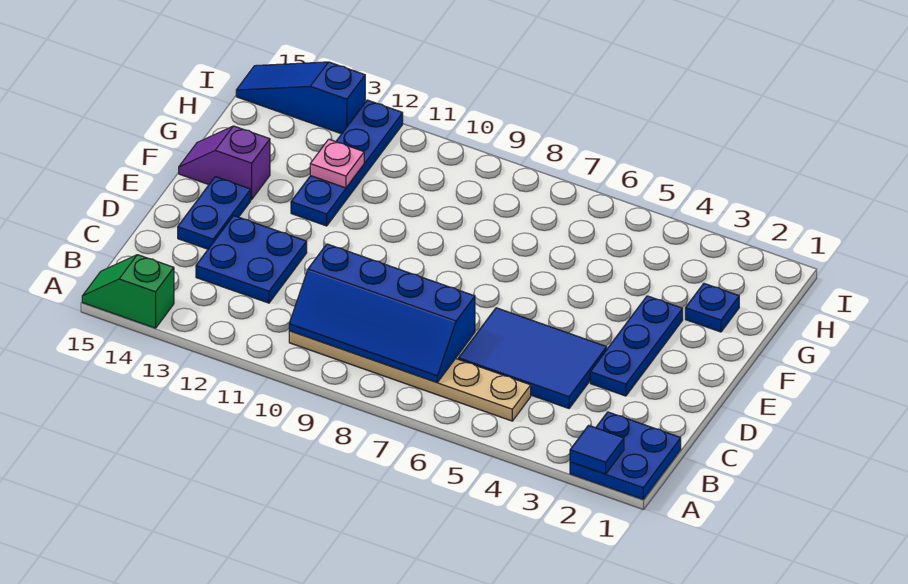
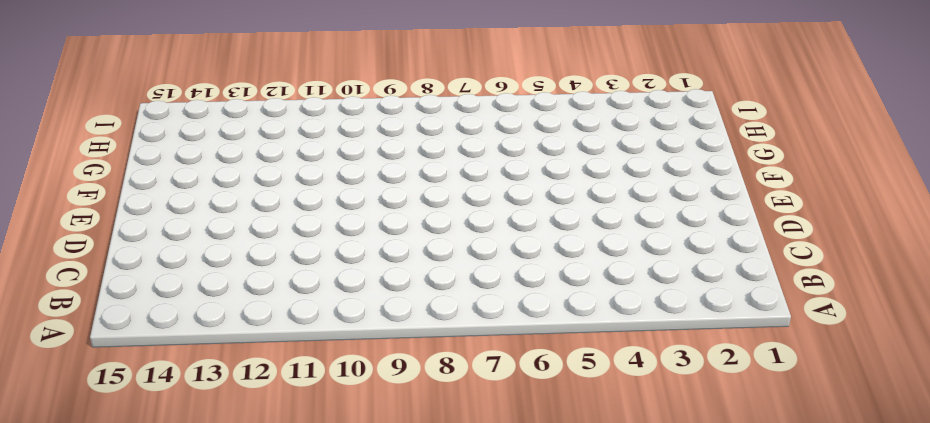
none -> blue plate A1:B2 level 1
none -> green slope A14:A15 level 1 top 14
none -> tan plate B5:B10 level 1

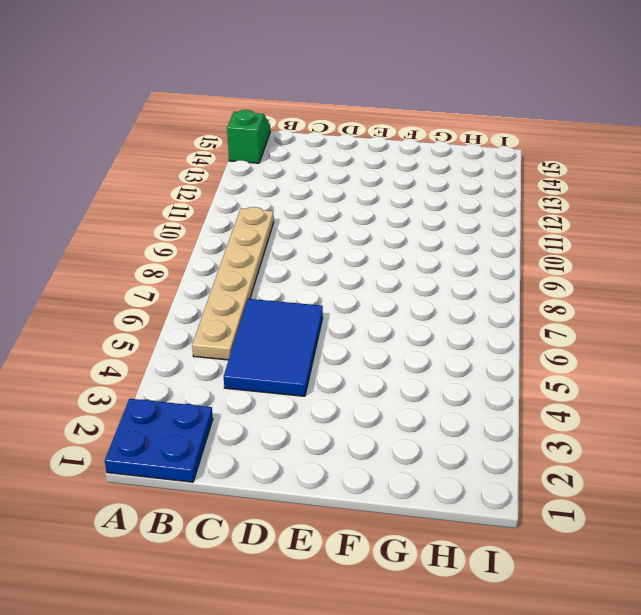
none -> blue plate C12:D13 level 1
none -> blue plate D3:F3 level 1
none -> blue plate D14:E14 level 1

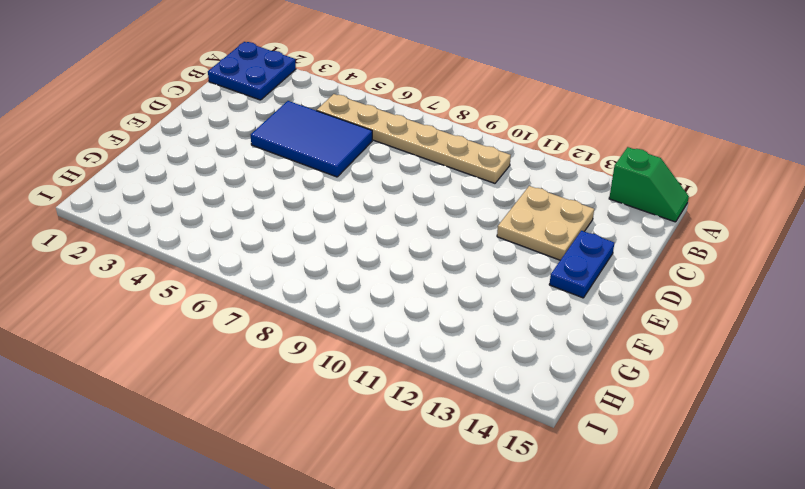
tan plate C12:D13 level 1 -> blue plate C12:D13 level 1
none -> blue plate D3:F3 level 1
none -> blue plate F12:I12 level 1
none -> purple slope F14:F15 level 1 top 14

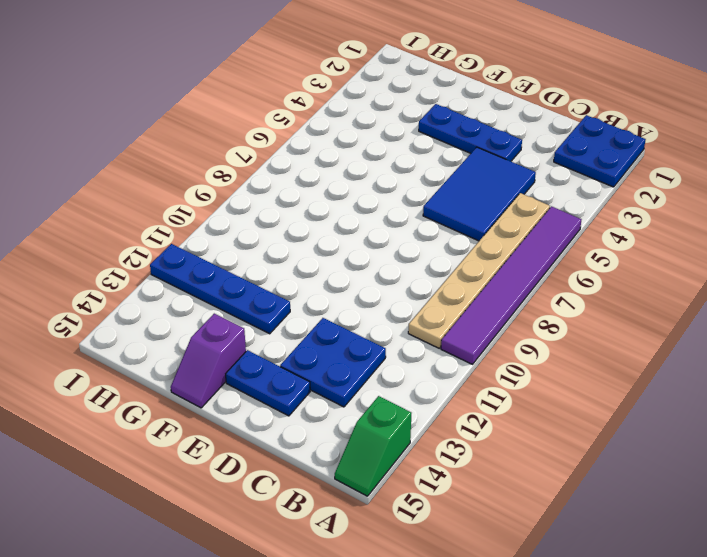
purple tile A5:A10 level 1 -> none
none -> blue plate G2 level 1
none -> blue slope I13:I15 level 1 top 13
none -> blue tile A2 level 2

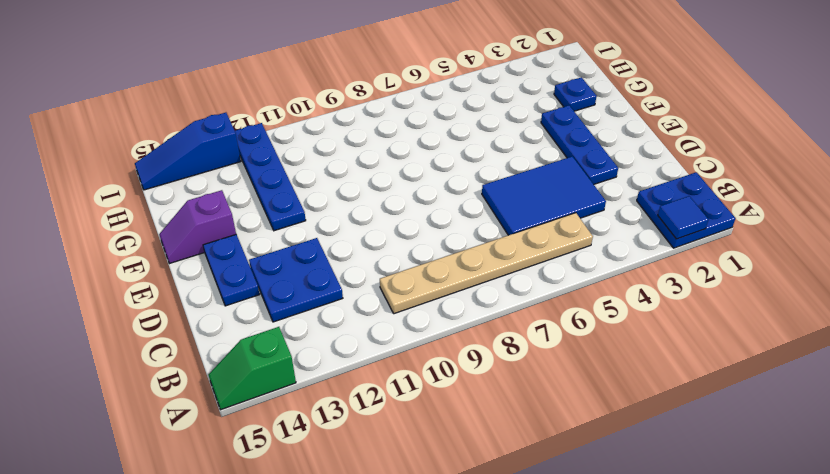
none -> blue slope B7:C10 level 2 top C
none -> pink plate G12 level 2

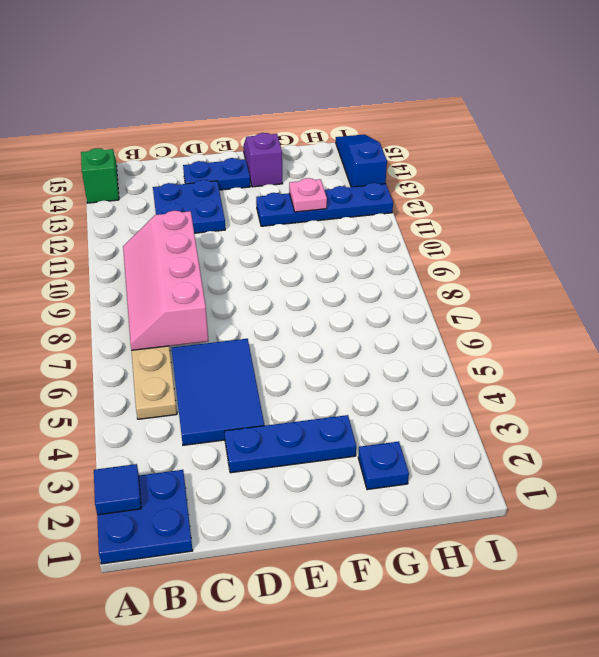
pink slope B7:C10 level 2 top C -> blue slope B7:C10 level 2 top C

